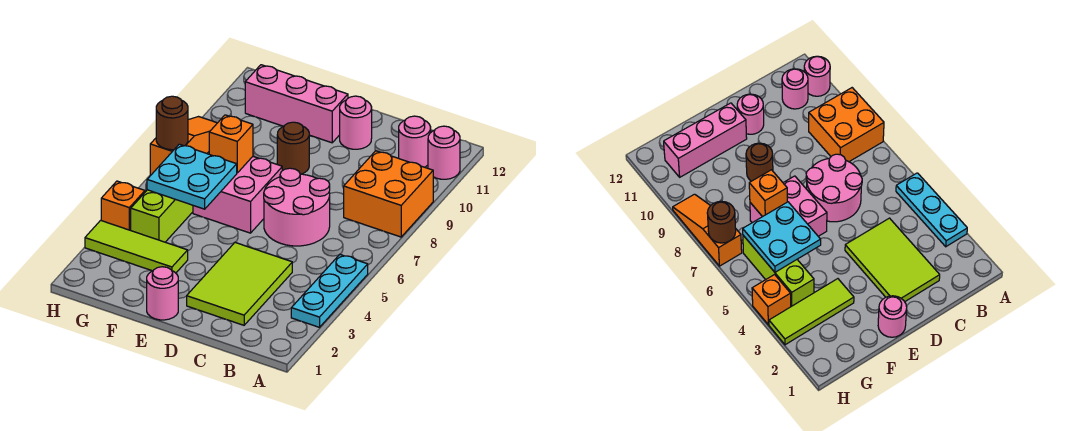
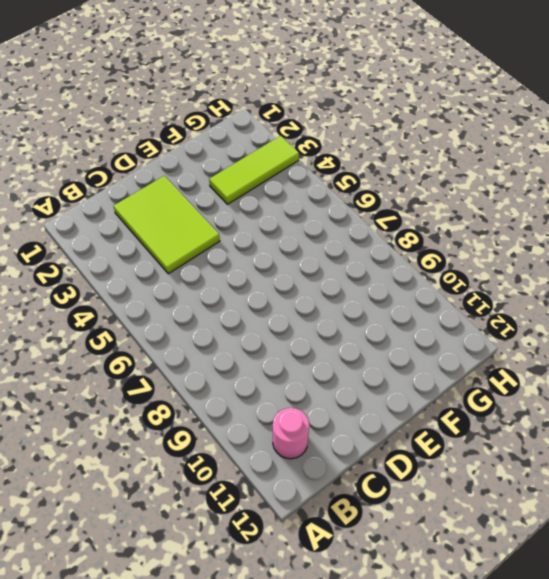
none -> cyan plate A3:A5 level 1
none -> orange brick A8:B9 level 1
none -> pink round brick A11 level 1

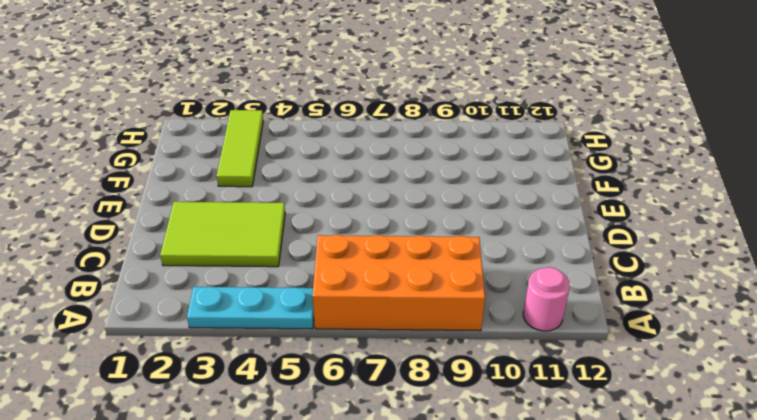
orange brick A6:B9 level 1 -> orange brick A8:B9 level 1
none -> pink round brick B11 level 1
none -> pink round brick C6:D7 level 1
none -> pink round brick D11 level 1

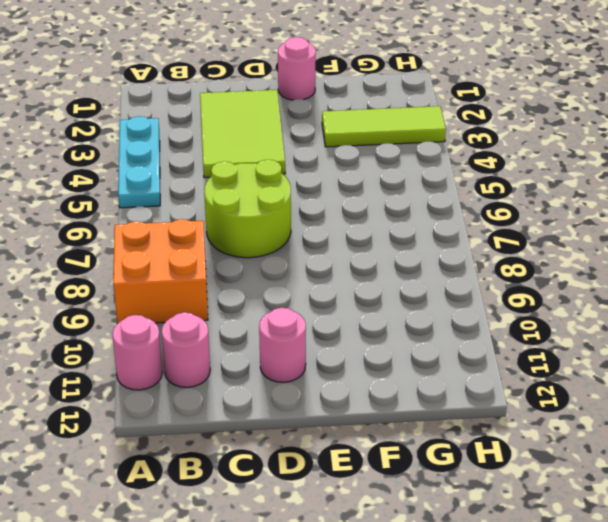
lime round brick C6:D7 level 1 -> pink round brick C6:D7 level 1
none -> pink brick E6:F7 level 1
none -> brown round brick E9 level 1
none -> pink brick E11:G11 level 1

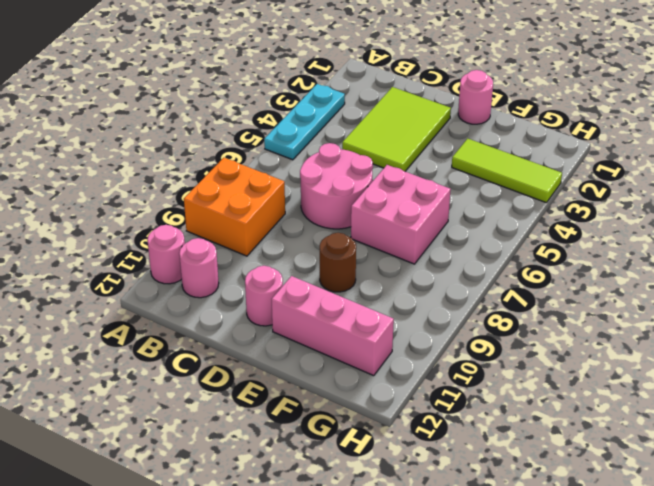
none -> lime brick G4:G6 level 1
none -> orange brick H4 level 1
none -> orange slope H7:H9 level 1 top 7

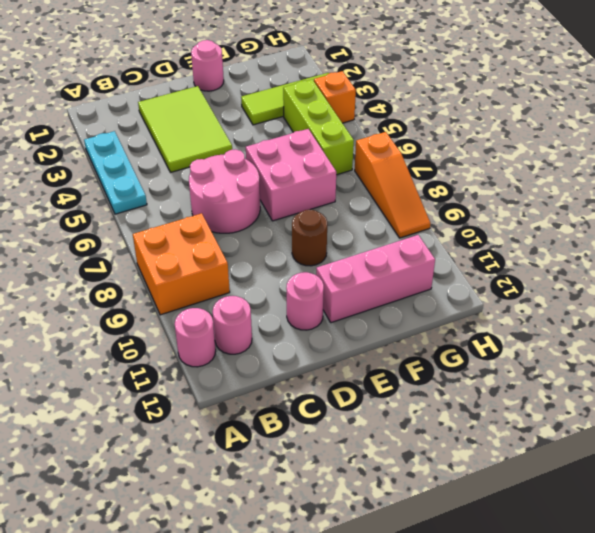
none -> cyan plate F5:G6 level 2
none -> orange brick F7 level 2
none -> brown round brick H7 level 2

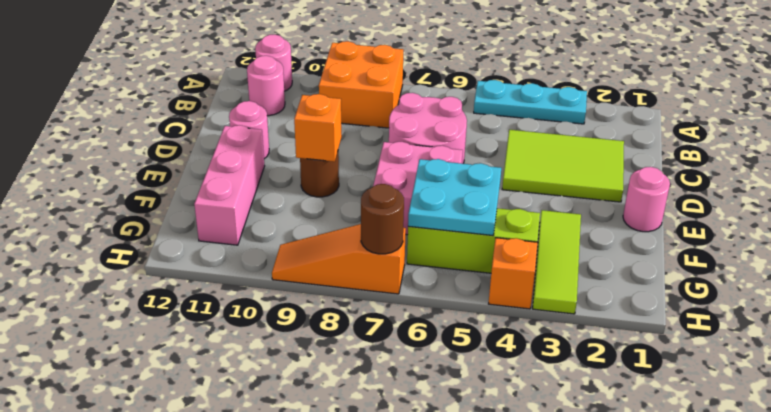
orange brick E9 level 2 -> orange brick F7 level 2

